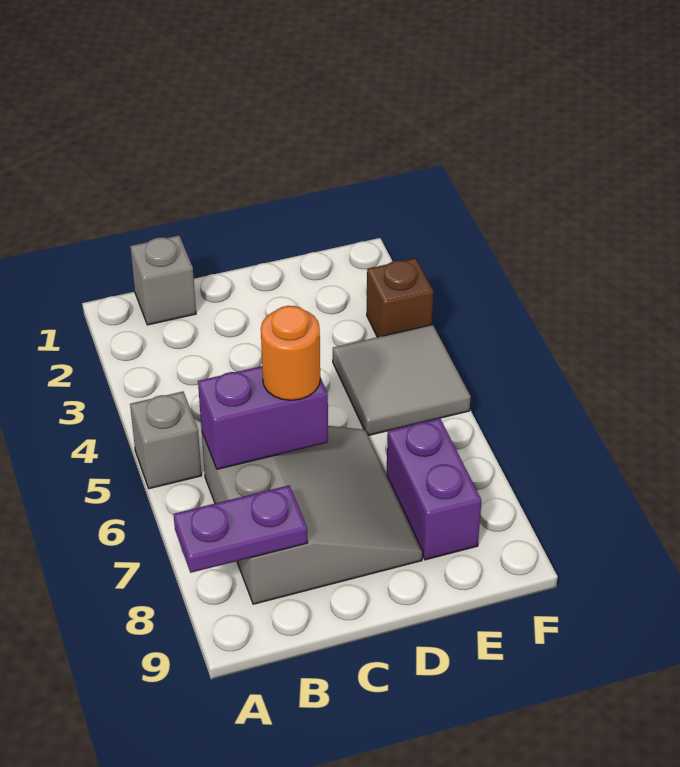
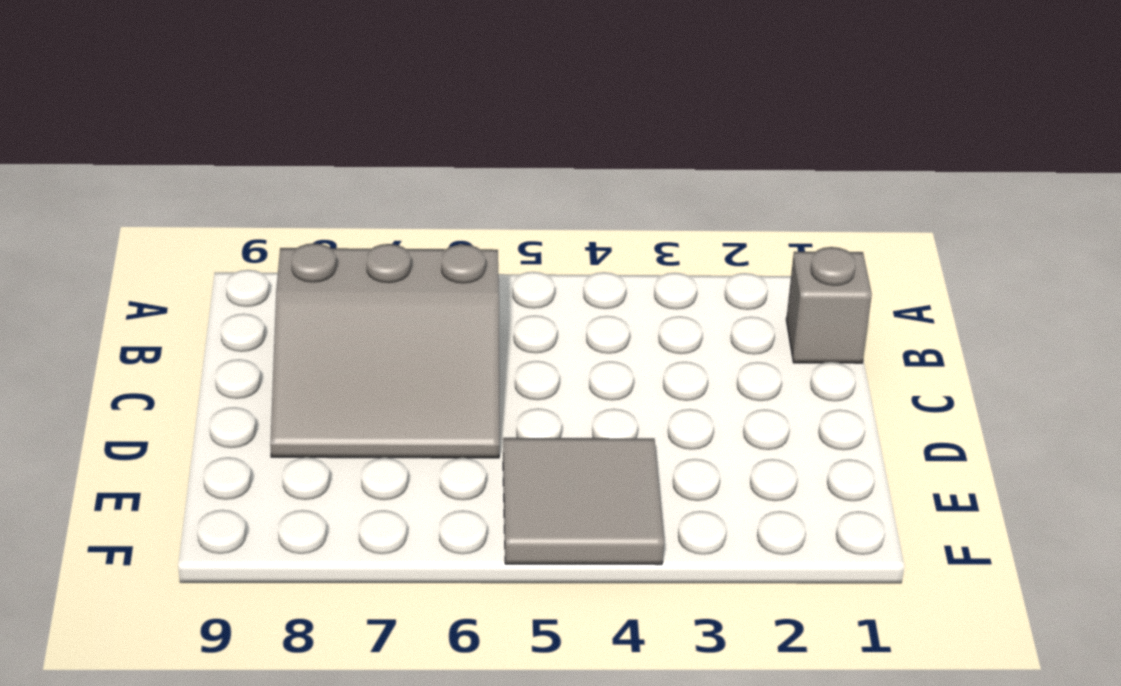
none -> grey brick A5 level 1
none -> purple brick E7:E8 level 1

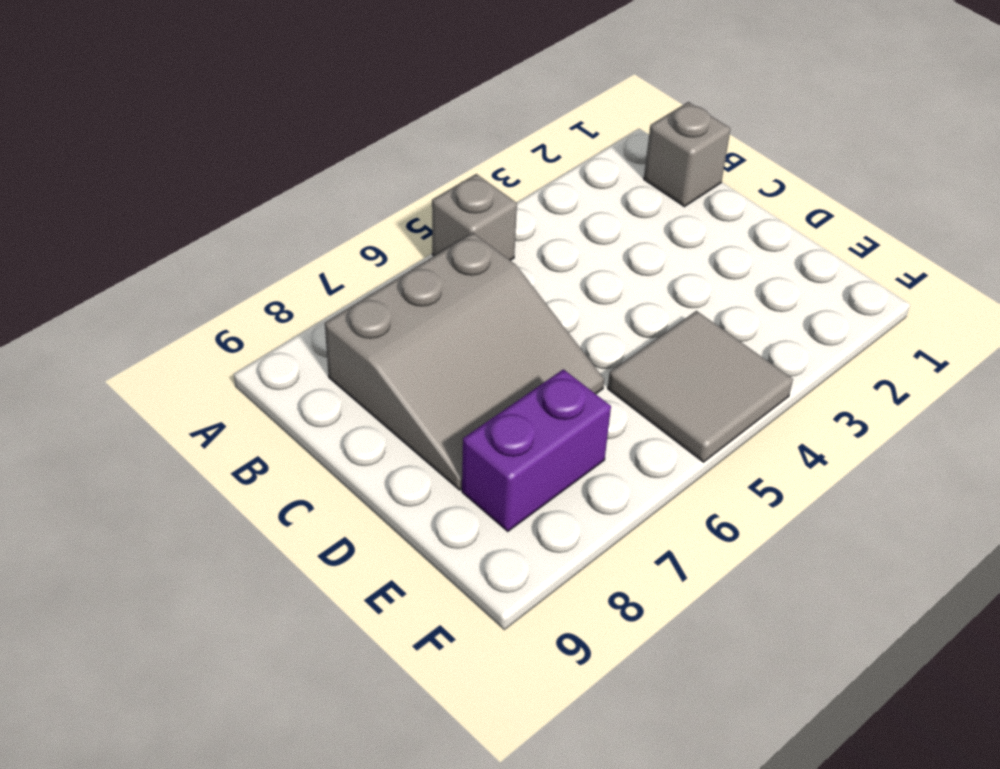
none -> brown brick F3 level 1
none -> purple plate A8:B8 level 2

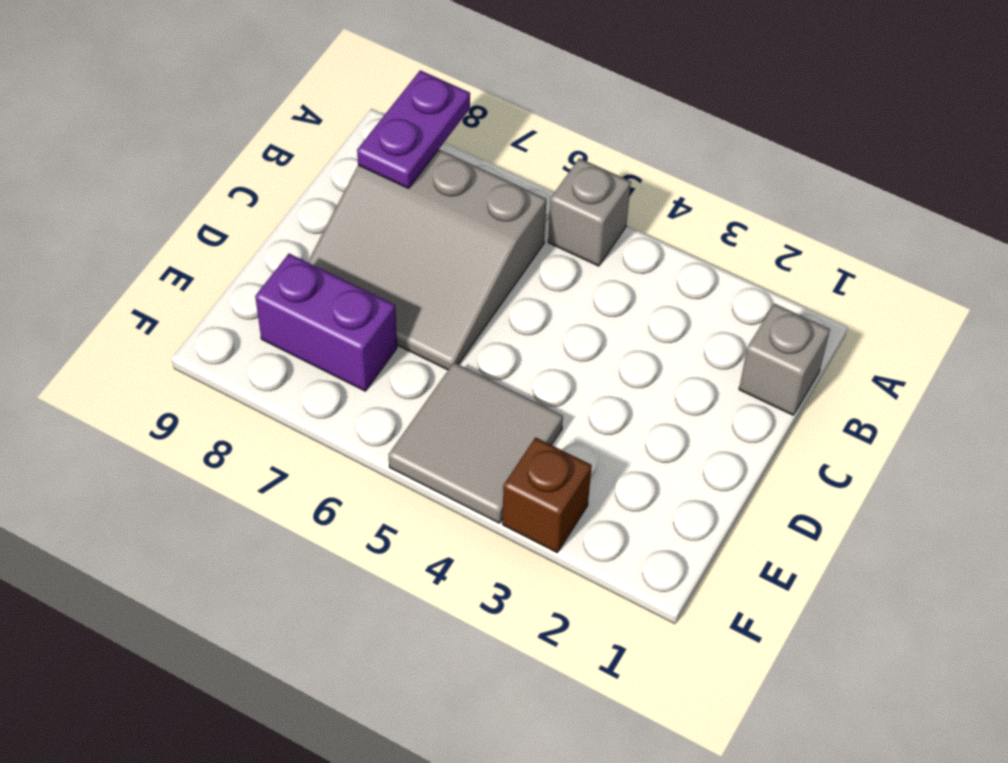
none -> purple brick B6:C6 level 2
none -> orange round brick C6 level 3

